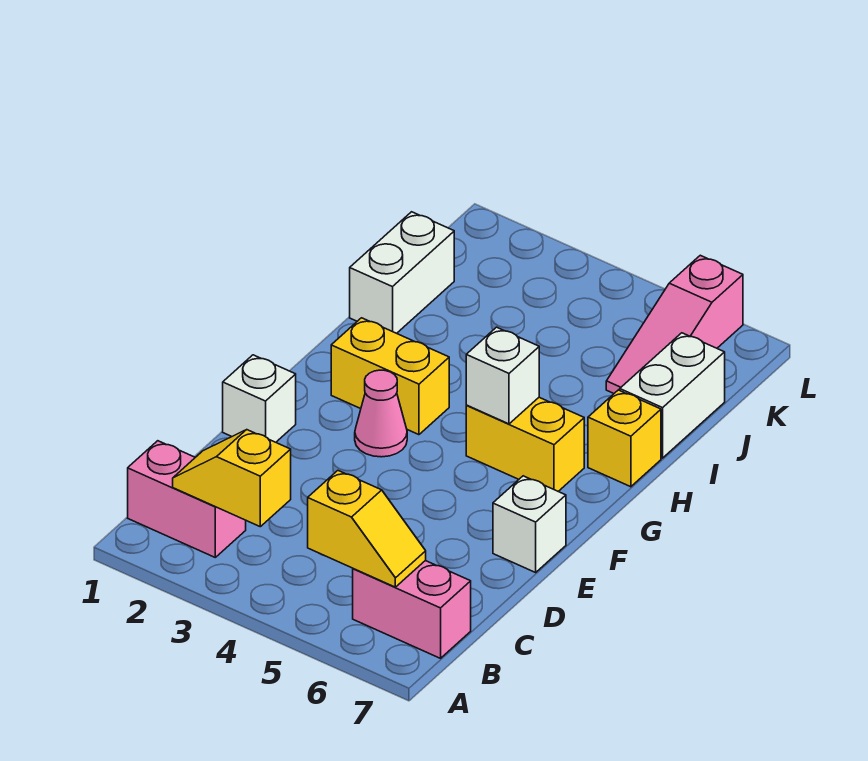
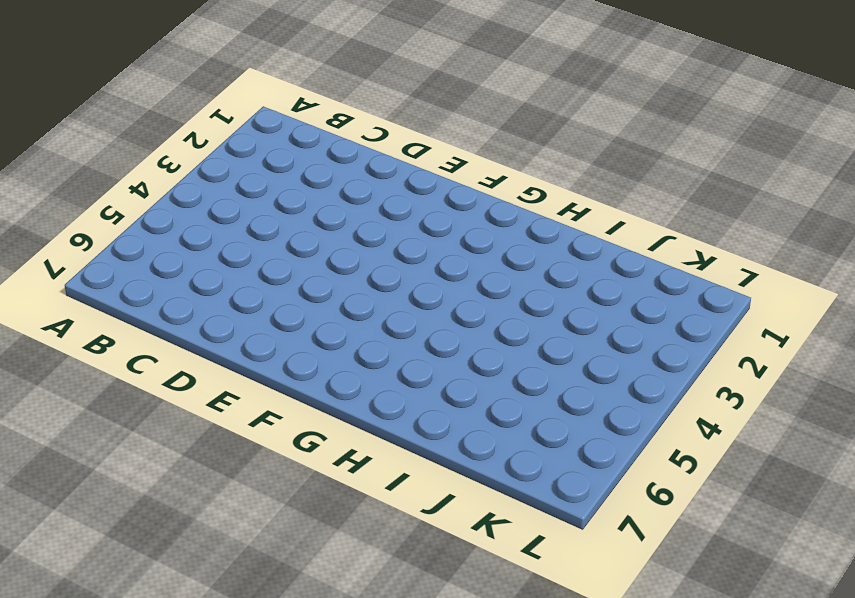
none -> pink brick B1:B2 level 1
none -> pink brick B6:B7 level 1
none -> white brick E1 level 1

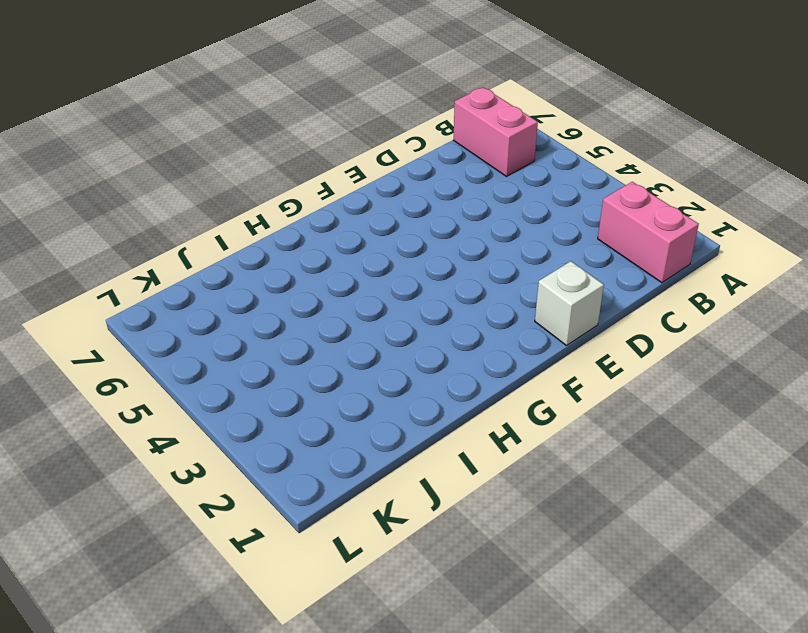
none -> white brick E7 level 1
none -> pink cone F3 level 1
none -> yellow brick G2:G3 level 1

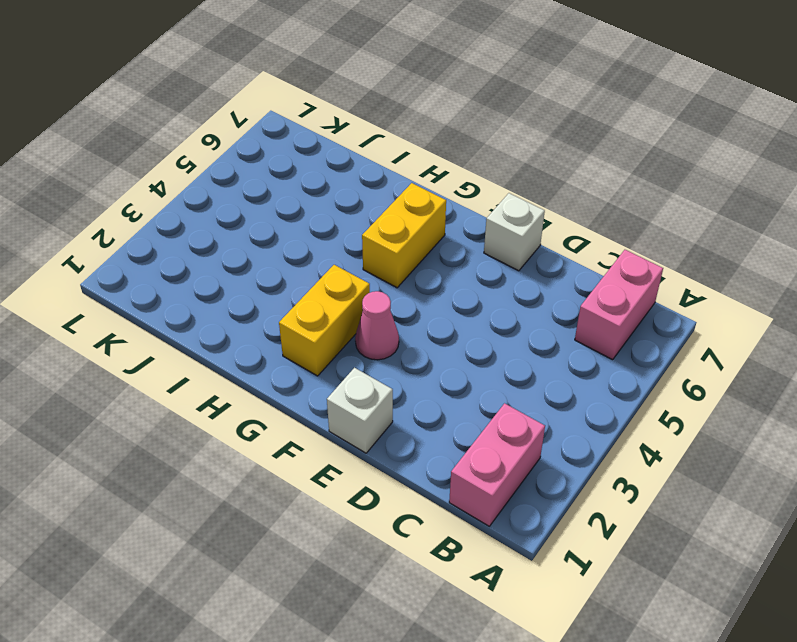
none -> yellow brick H7 level 1
none -> white brick I1:J1 level 1
none -> white brick I7:J7 level 1

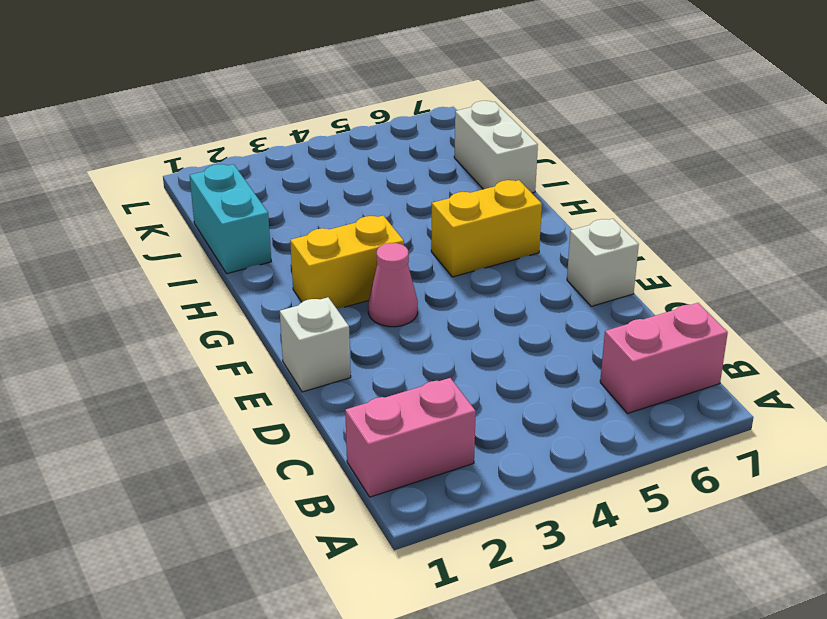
cyan brick I1:J1 level 1 -> white brick I1:J1 level 1
none -> yellow brick H7 level 1
none -> pink slope J6:L6 level 1 top L
none -> yellow slope B2:B3 level 2 top 3

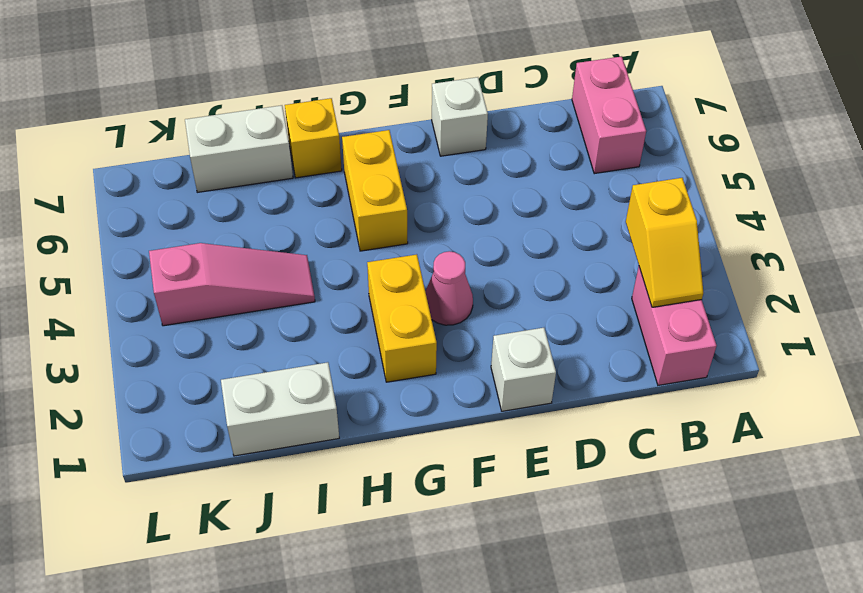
pink slope I4:K4 level 1 top K -> pink slope J6:L6 level 1 top L
none -> yellow slope B5:B6 level 2 top 5
none -> white brick G5 level 2

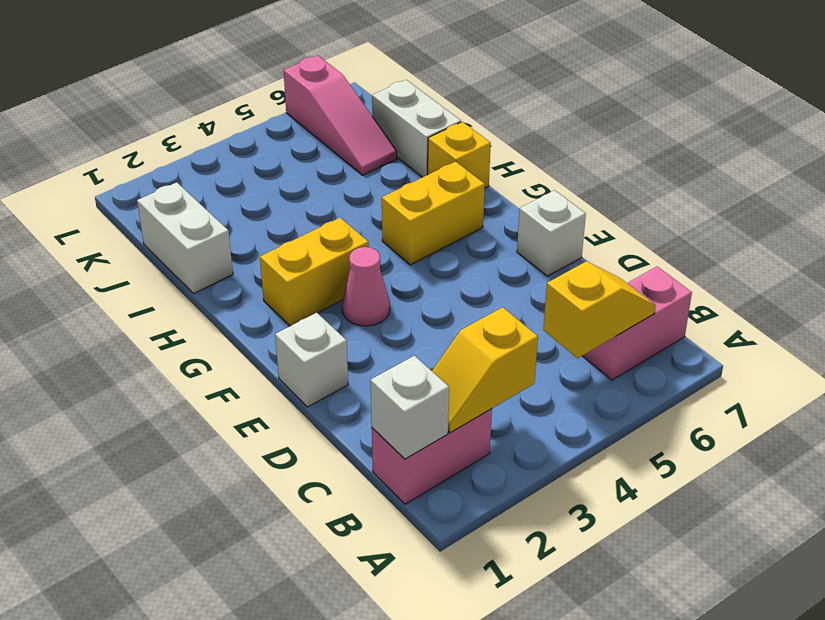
white brick B1 level 2 -> white brick G5 level 2

